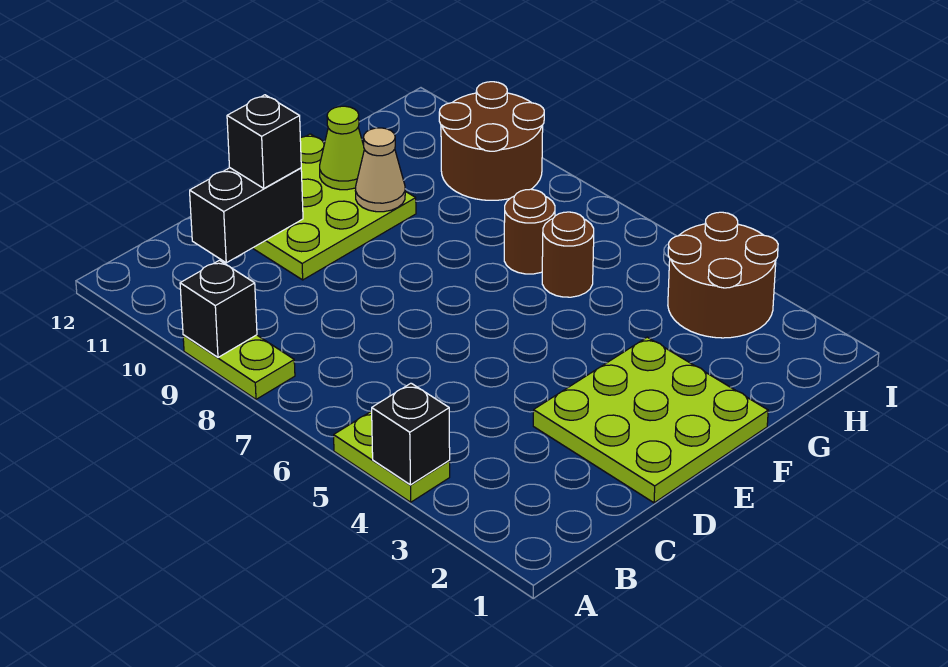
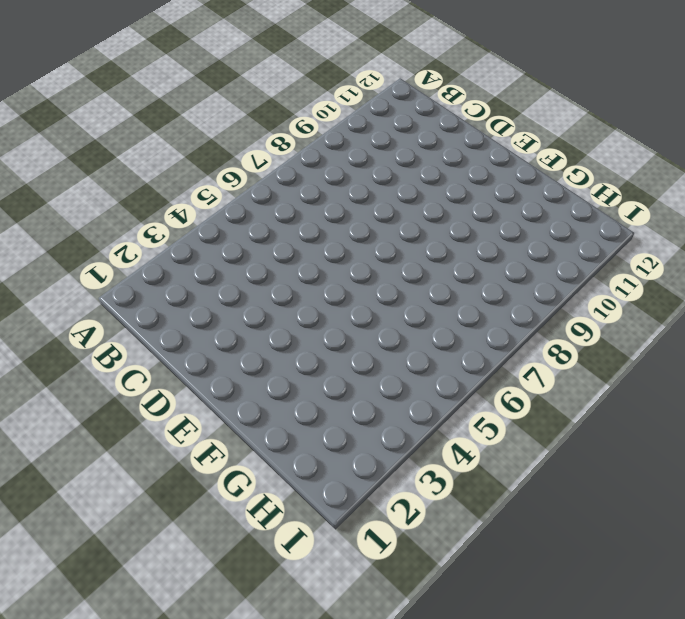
none -> lime plate A4:A5 level 1
none -> lime plate A8:A9 level 1
none -> lime plate D1:F3 level 1

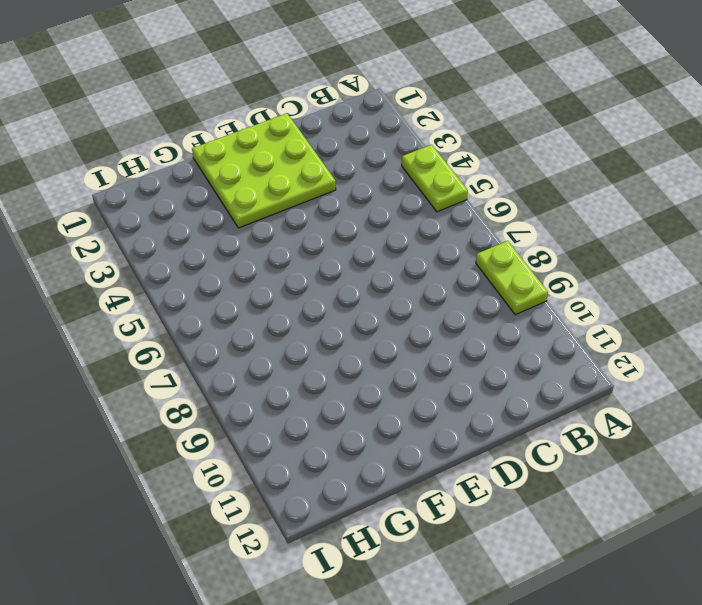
none -> lime plate D10:F12 level 1
none -> brown round brick G6 level 1
none -> brown round brick G7 level 1

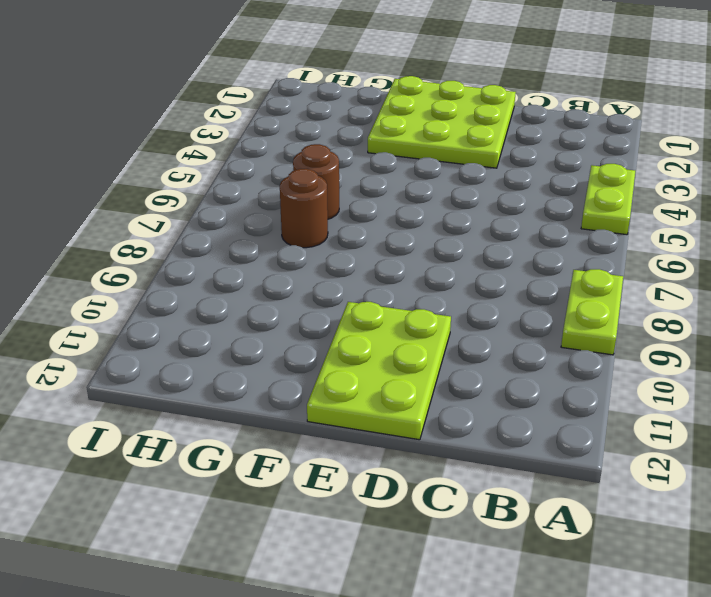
lime plate D10:E12 level 1 -> lime plate D10:F12 level 1
none -> brown round brick H3:I4 level 1
none -> brown round brick H9:I10 level 1
none -> black brick A4 level 2

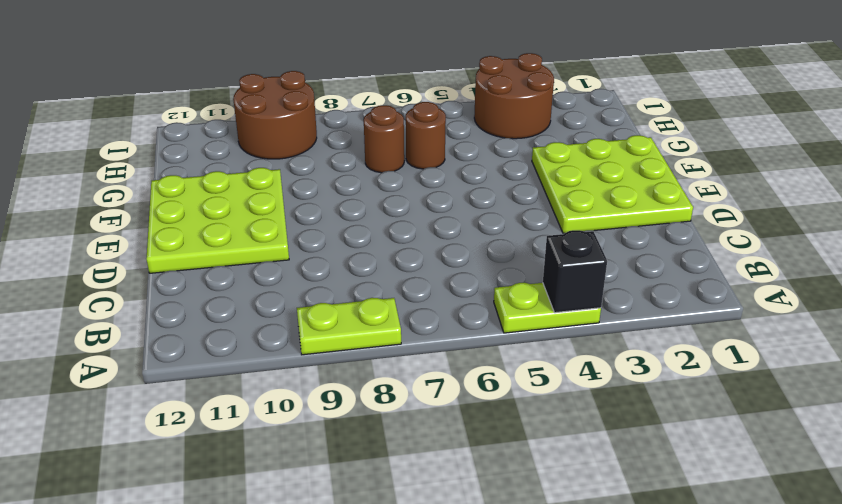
none -> black brick A9 level 2
none -> black brick C11:D11 level 2
none -> tan cone F10 level 2

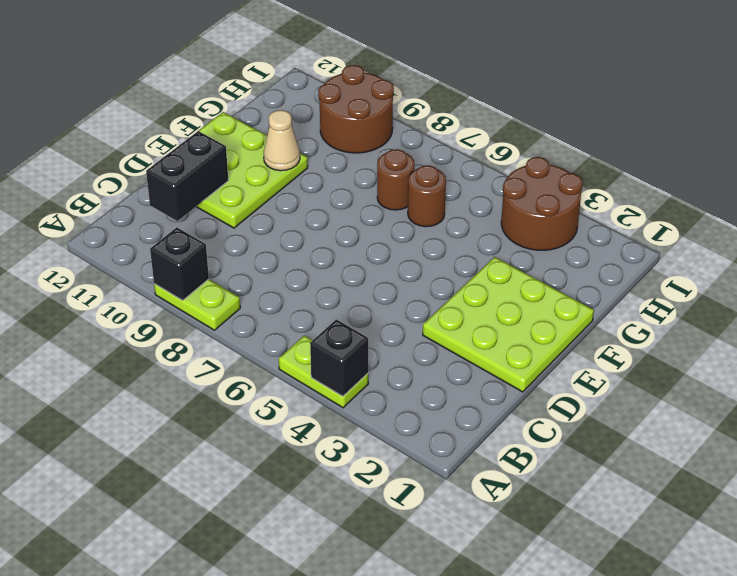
none -> lime cone F11 level 2
none -> black brick D11 level 3

